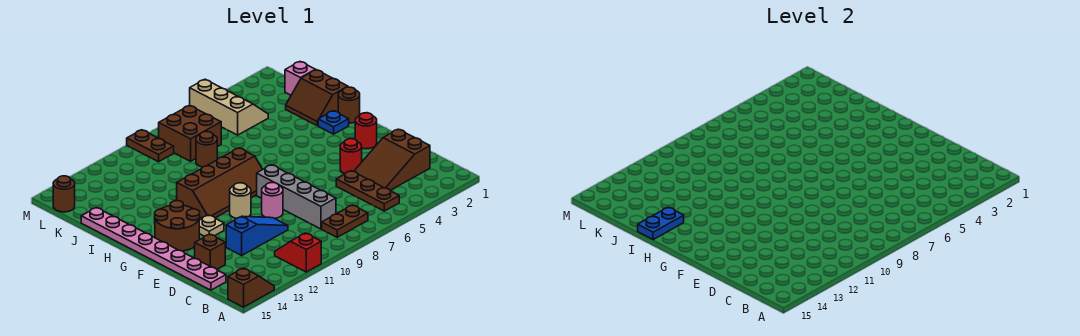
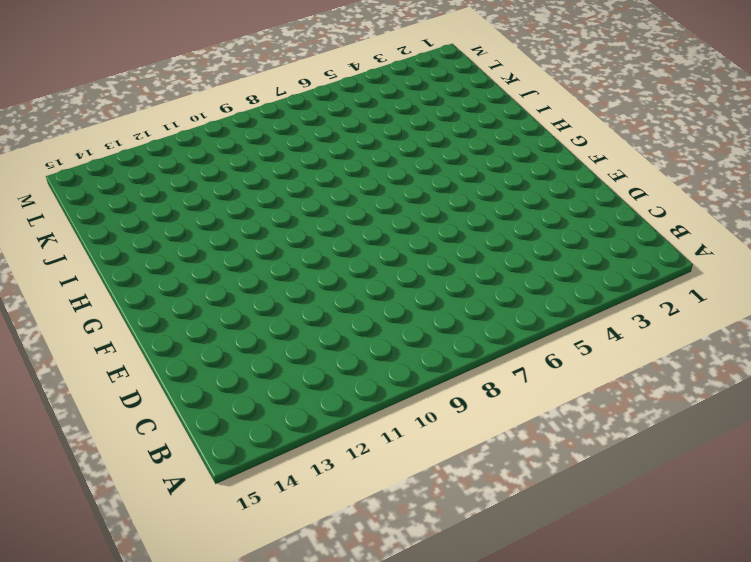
none -> red slope A11:B11 level 1 top A
none -> brown slope A14:A15 level 1 top 15
none -> brown plate B5:D5 level 1

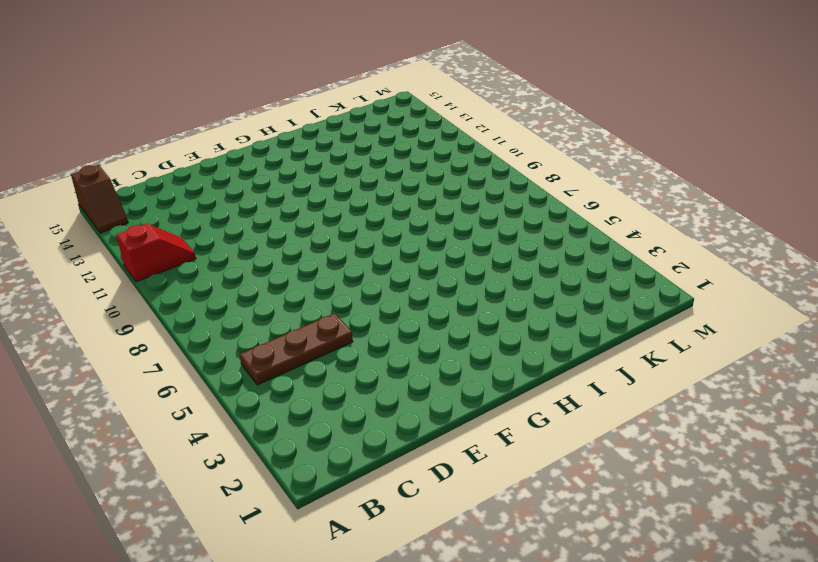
none -> brown plate B7:B8 level 1
none -> brown slope C2:D4 level 1 top 2
none -> grey brick C8:F8 level 1

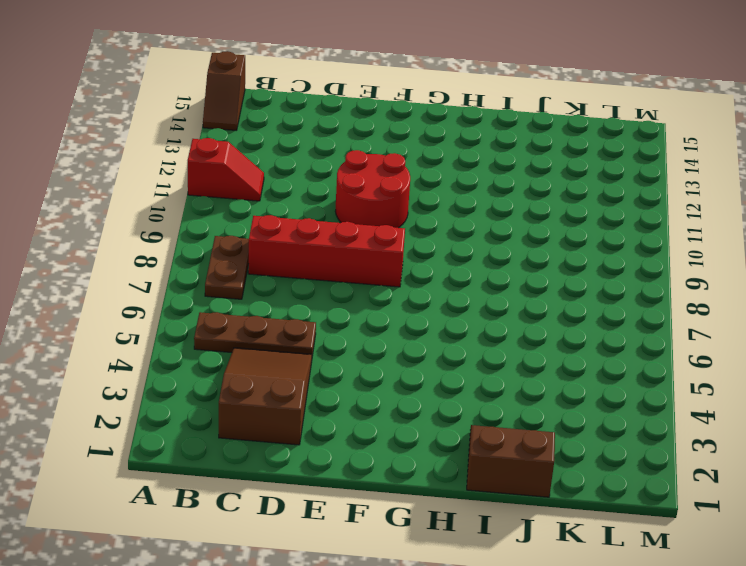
red brick C8:F8 level 1 -> grey brick C8:F8 level 1
red round brick E10:F11 level 1 -> tan round brick F10 level 1
none -> pink plate C15:J15 level 1
none -> blue slope D10:D12 level 1 top 12
none -> brown brick D14 level 1

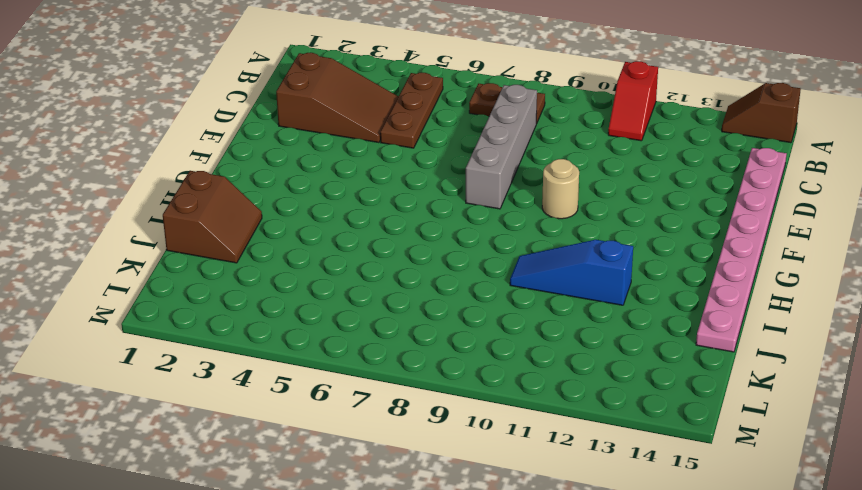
blue slope I10:I12 level 1 top 12 -> blue slope D10:D12 level 1 top 12
none -> brown brick D14 level 1
none -> red round brick E4 level 1
none -> pink round brick E9 level 1

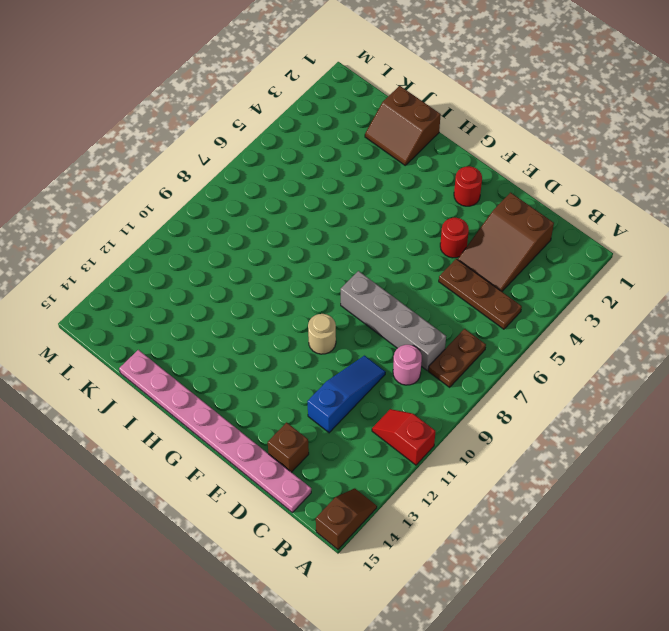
pink round brick C9 level 1 -> pink round brick E9 level 1
none -> tan plate F12 level 1
none -> brown round brick F13:G14 level 1
none -> brown slope G8:H11 level 1 top H

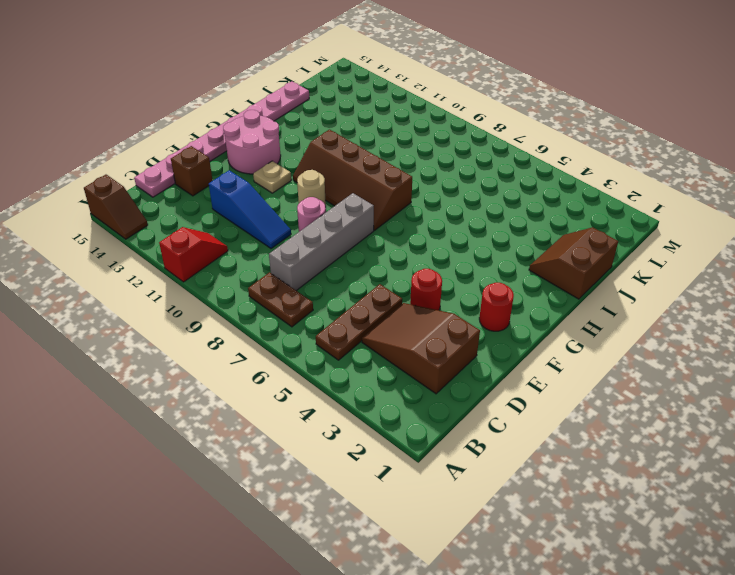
pink round brick F13:G14 level 1 -> brown round brick F13:G14 level 1
none -> brown round brick H1 level 1
none -> blue plate H2 level 1
none -> brown round brick J8 level 1

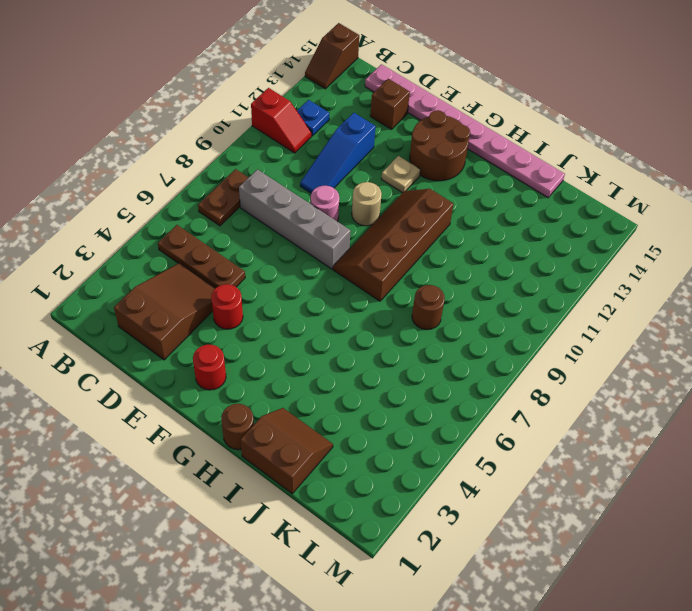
blue plate B12 level 1 -> blue plate H2 level 1
none -> pink brick K1 level 1
none -> tan slope K4:M5 level 1 top 5
none -> brown brick K7:L8 level 1

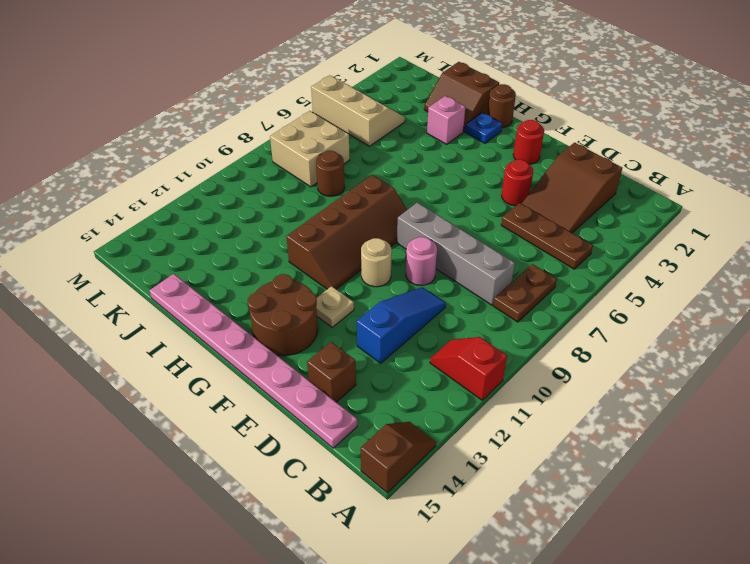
pink brick I3 level 1 -> pink brick K1 level 1
tan brick K7:L8 level 1 -> brown brick K7:L8 level 1
none -> brown plate L9:M9 level 1
none -> brown round brick L15 level 1
none -> blue plate I14:I15 level 2

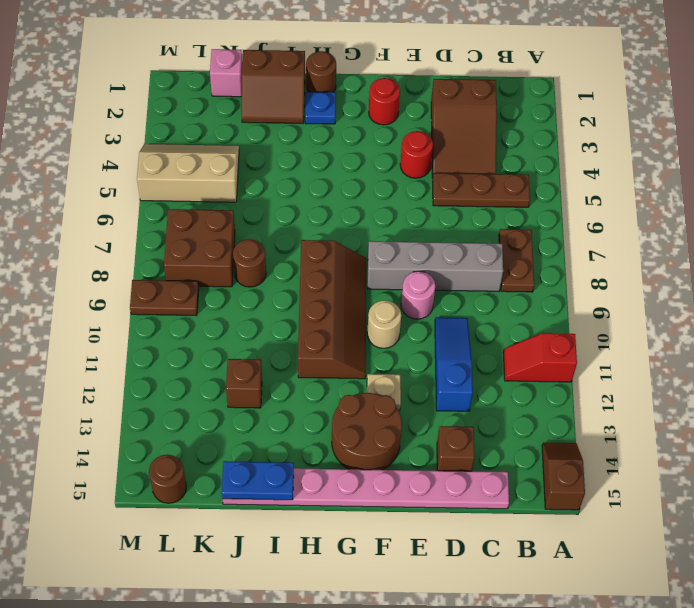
blue plate I15:J15 level 2 -> blue plate I14:I15 level 2
brown brick J12 level 1 -> none

